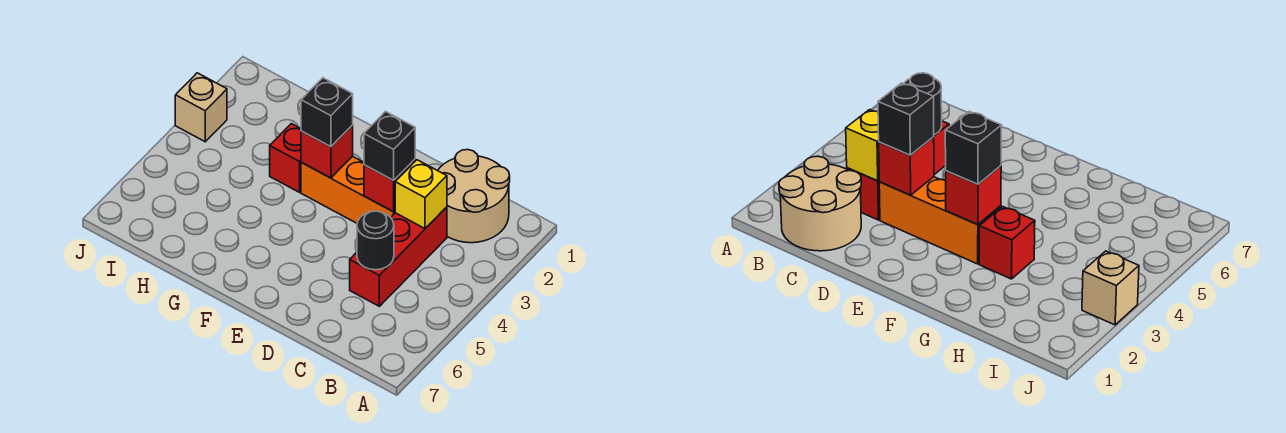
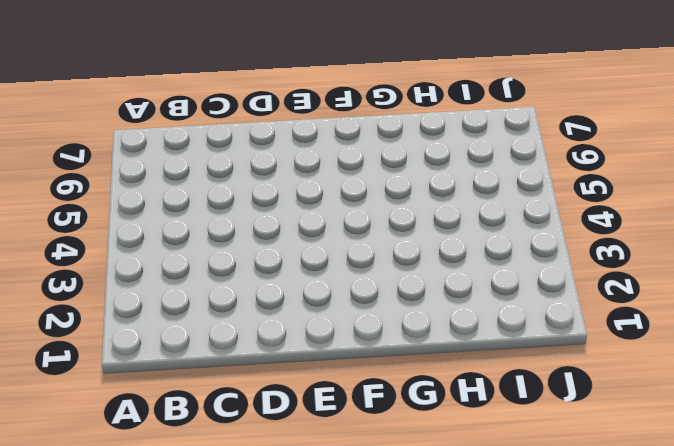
none -> tan round brick B1:C2 level 1
none -> red brick C3:C5 level 1

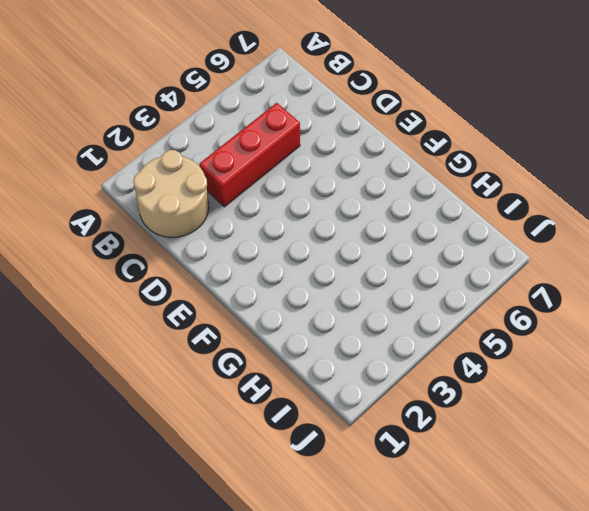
none -> orange brick D3:F3 level 1
none -> red brick G3 level 1

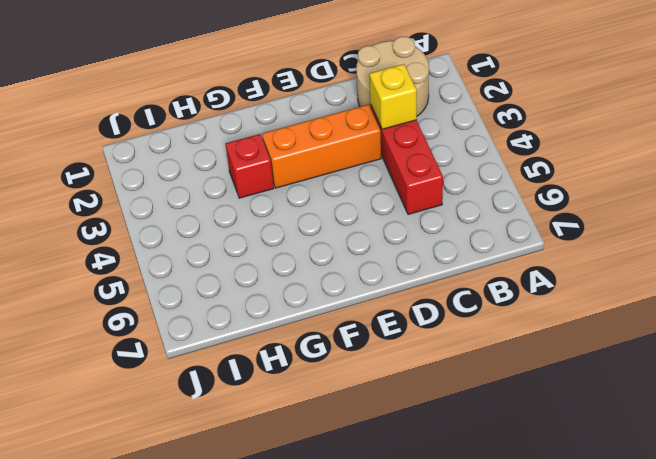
none -> tan brick J3 level 1
none -> black round brick C5 level 2

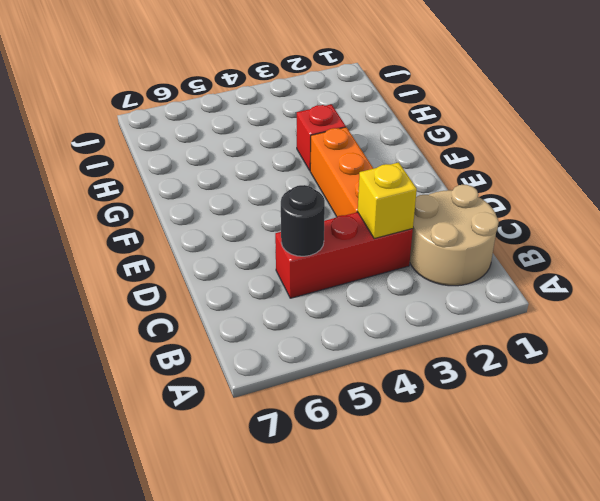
none -> tan brick J3 level 1
none -> red brick D3 level 2

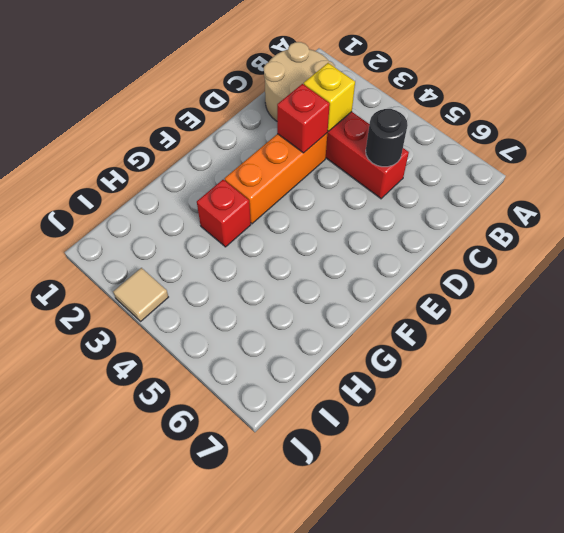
tan tile J3 level 1 -> tan brick J3 level 1
none -> red brick F3 level 2
none -> black brick D3 level 3

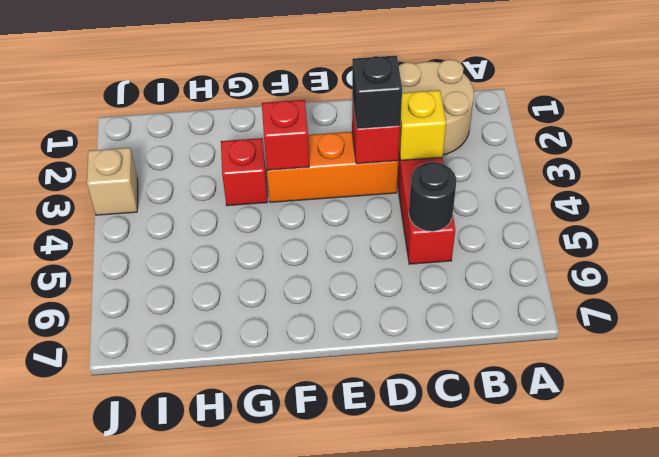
none -> black brick F3 level 3

